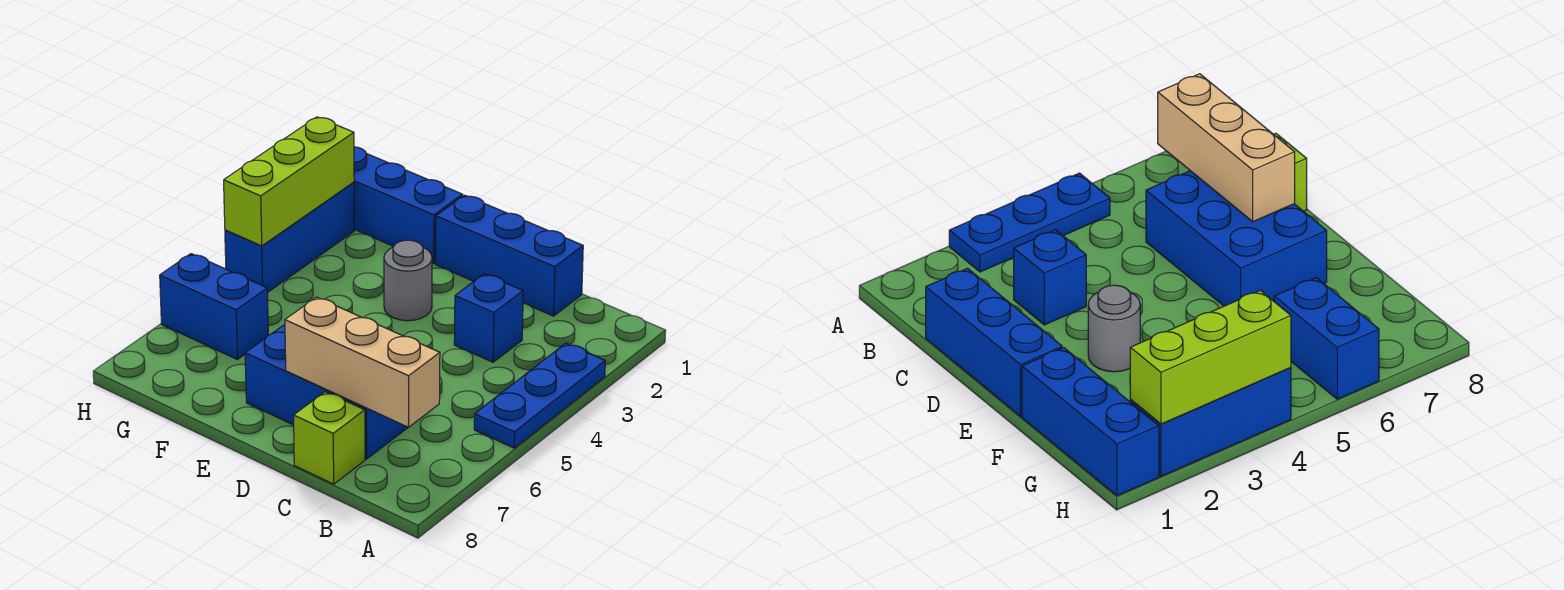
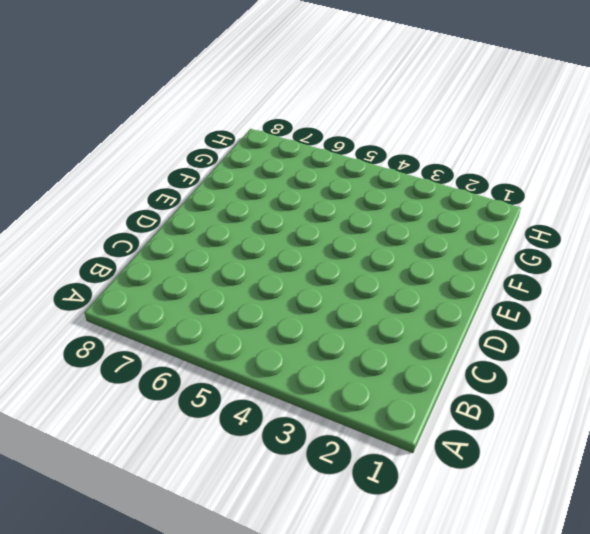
none -> blue plate A3:A5 level 1
none -> blue brick C1:E1 level 1

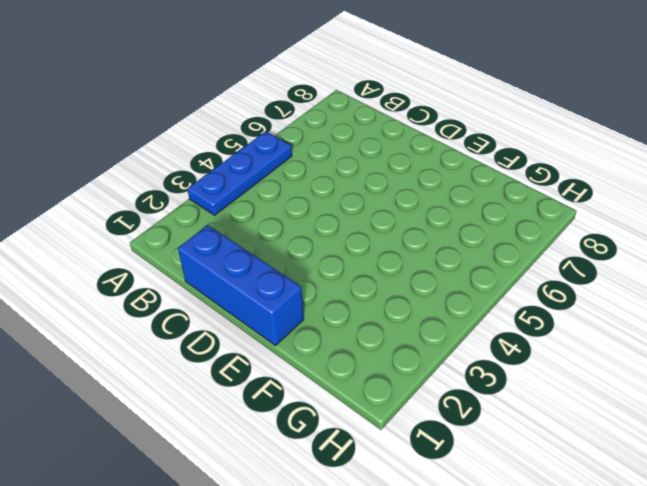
none -> blue brick C3 level 1
none -> blue brick C6:E7 level 1

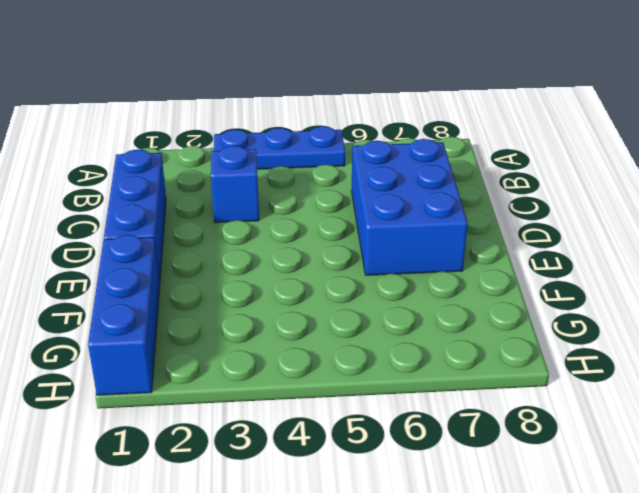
none -> lime brick C8 level 1
none -> grey round brick E3 level 1

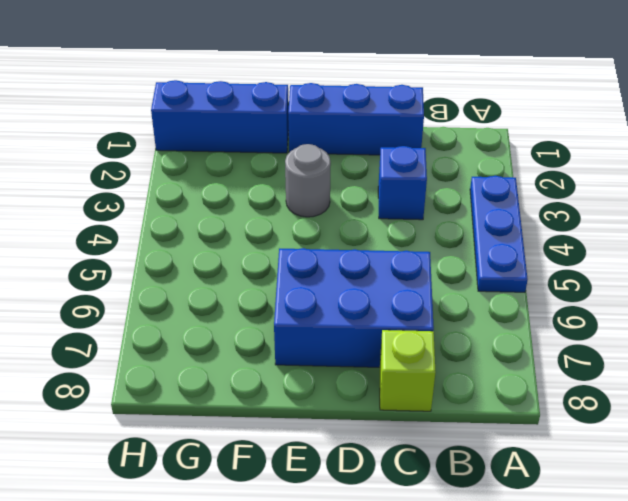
none -> blue brick G6:H6 level 1
none -> blue brick H2:H4 level 1

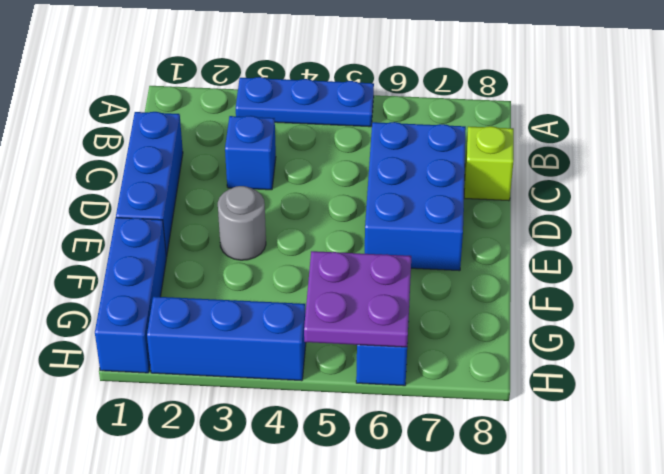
purple plate G5:H6 level 2 -> none
none -> tan brick B7:D7 level 2
none -> lime brick H2:H4 level 2

